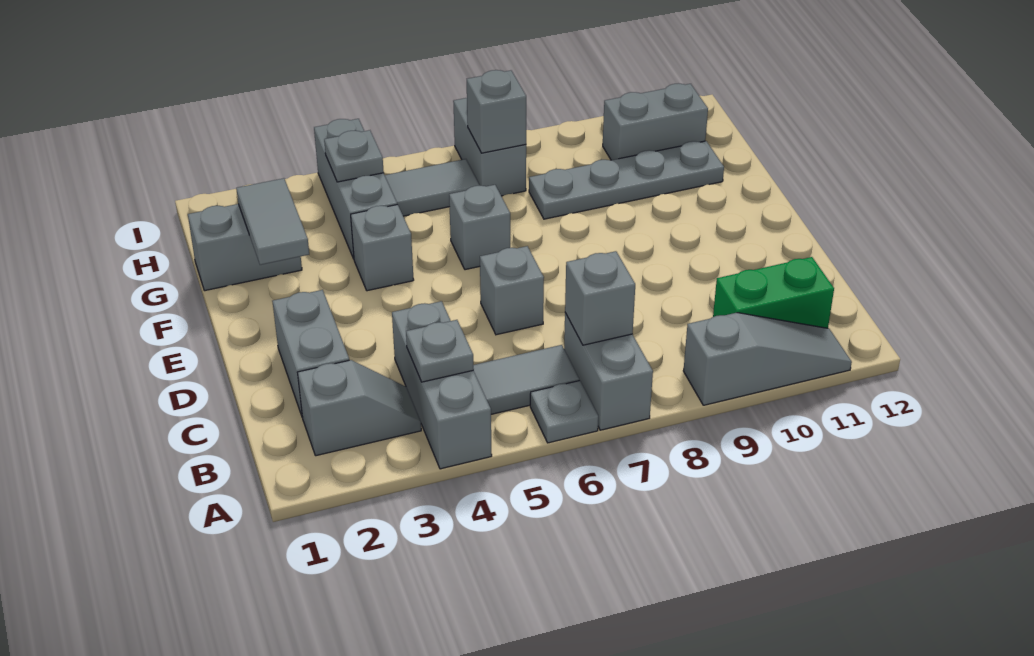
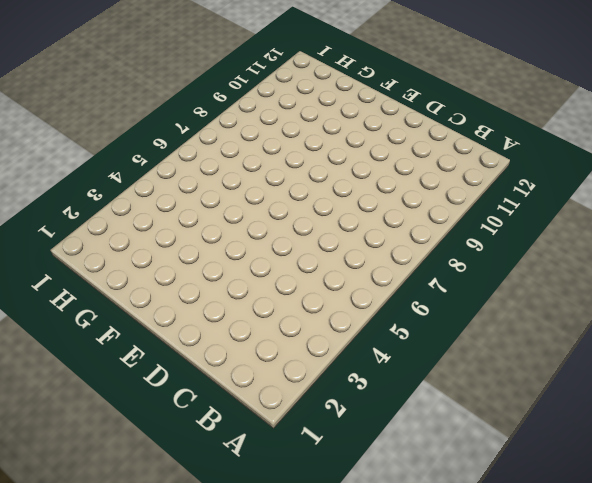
none -> grey brick A4:C4 level 1
none -> grey plate A6 level 1
none -> grey brick A7:B7 level 1

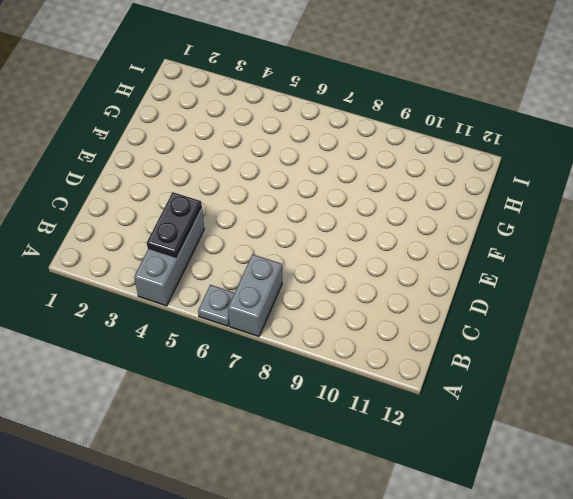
black plate B4:C4 level 2 -> grey plate B4 level 2
none -> grey slope A9:A11 level 1 top 9
none -> grey slope B2:B3 level 1 top 2
none -> grey tile B5:B6 level 1

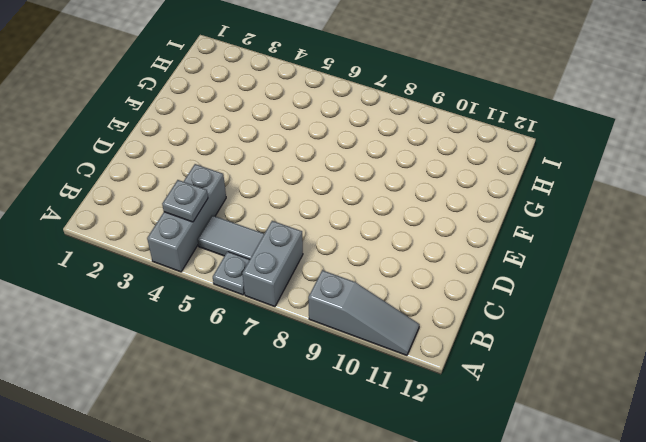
none -> grey slope B2:B3 level 1 top 2
none -> green brick B10:B11 level 1
none -> grey brick C2:D2 level 1

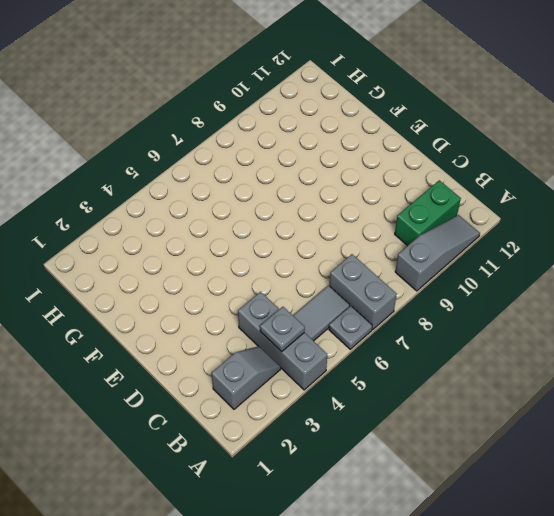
none -> grey brick C2:D2 level 1
none -> grey brick D6 level 1
none -> grey brick F4 level 1

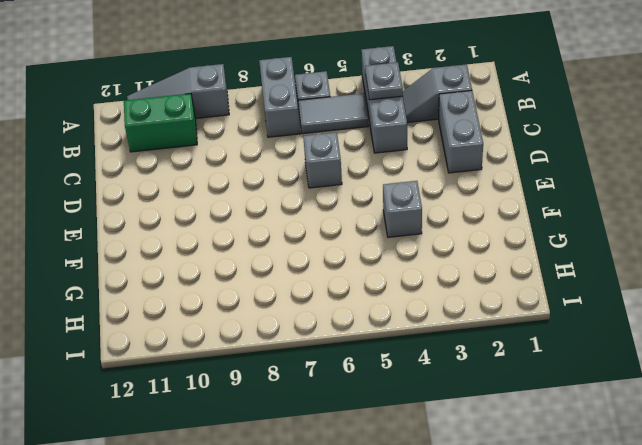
none -> grey brick F6 level 1
none -> grey brick G1:G2 level 1
none -> grey brick G4:I4 level 1

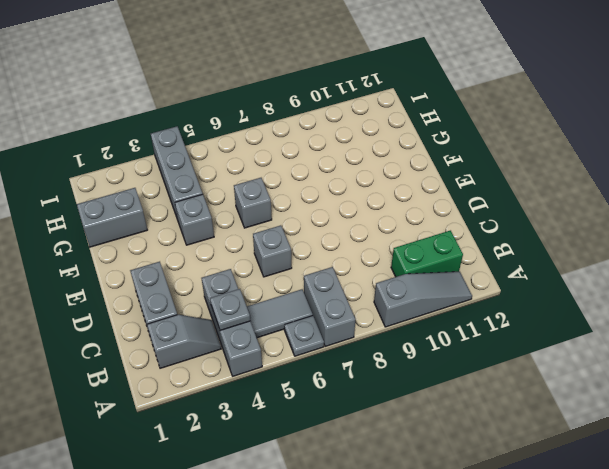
none -> grey plate G8:G11 level 1
none -> grey tile H5:H6 level 1
none -> grey brick H7:I7 level 1

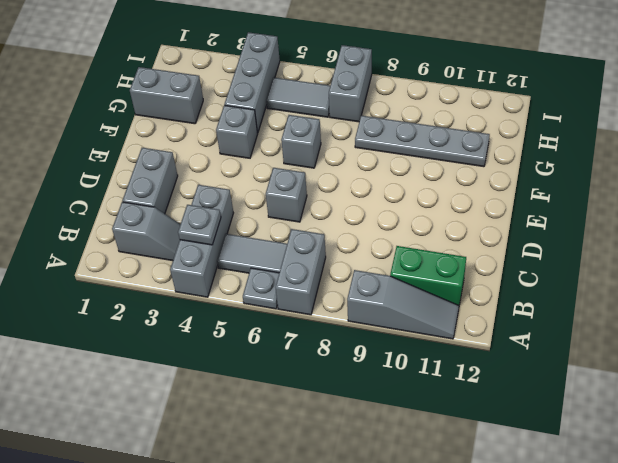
none -> grey brick H10:H11 level 1
none -> grey brick B7 level 2
none -> grey tile F2:G2 level 2

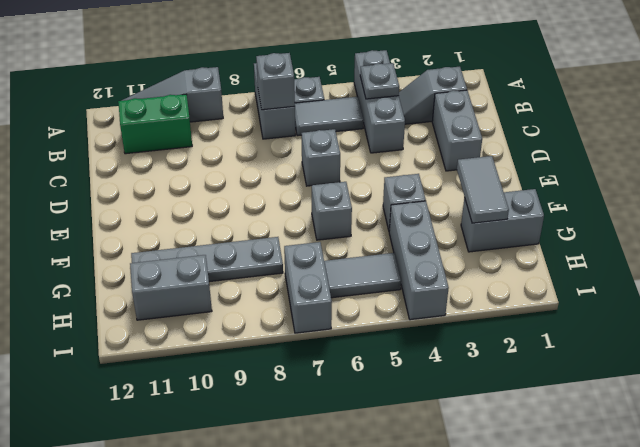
none -> grey plate H4 level 2
none -> grey brick H7 level 2

